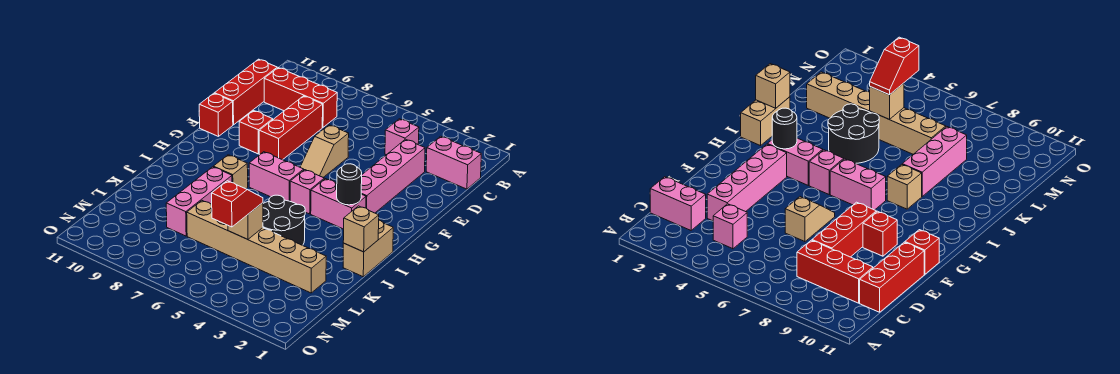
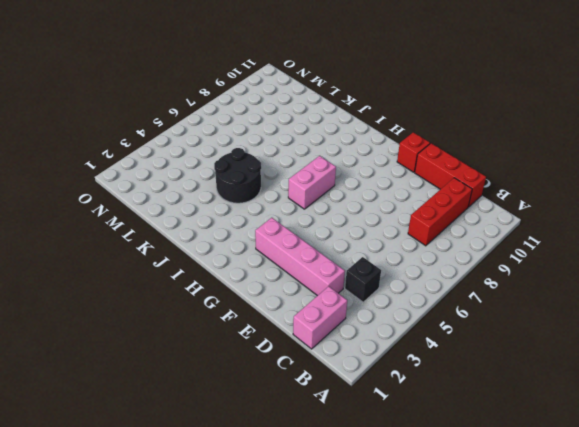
black brick C4 level 1 -> pink brick C4 level 1
none -> red brick D8:F8 level 1
none -> tan slope E6:F6 level 1 top E
none -> red brick F9 level 1

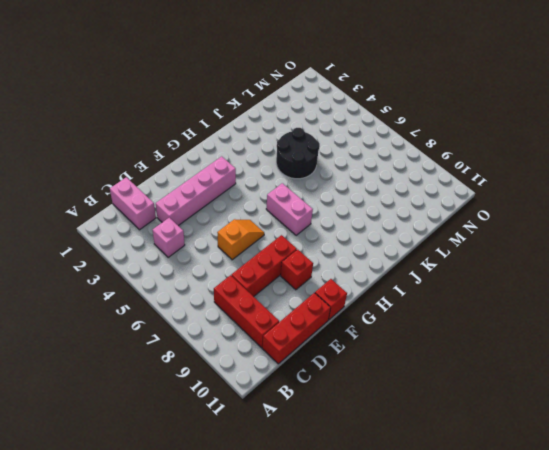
orange slope E6:F6 level 1 top E -> tan slope E6:F6 level 1 top E
none -> pink brick H3:H4 level 1
none -> pink brick H5 level 1
none -> tan brick I1:J1 level 1

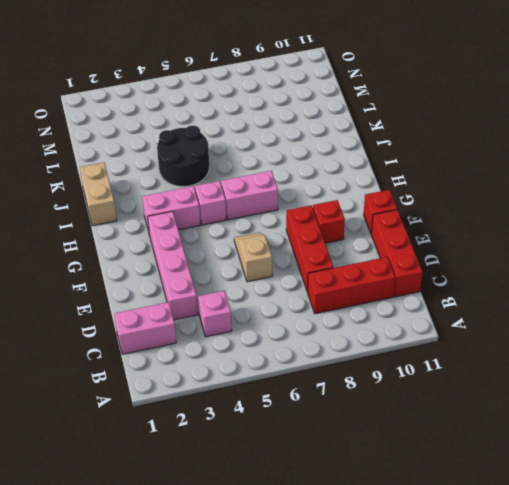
none -> tan brick I8 level 1
none -> pink brick J8:L8 level 1
none -> tan brick L2:L7 level 1

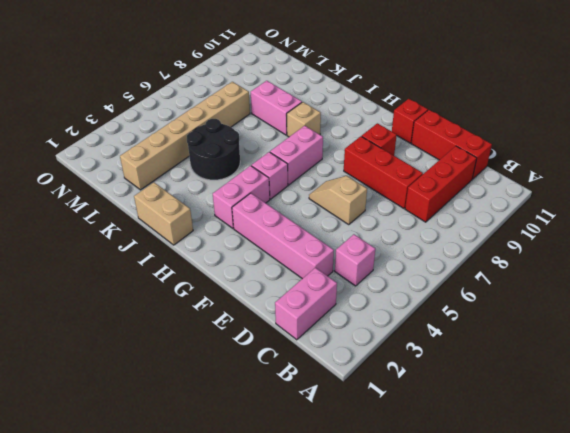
pink brick J8:K8 level 1 -> pink brick J8:L8 level 1
none -> black round brick H3 level 2
none -> tan brick J1 level 2
none -> tan brick L5 level 2

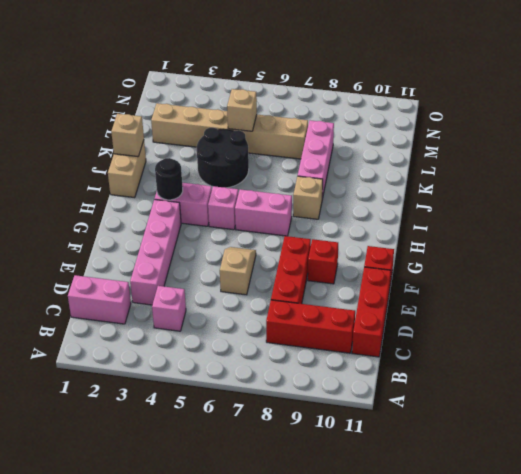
none -> red slope L5:M5 level 3 top M

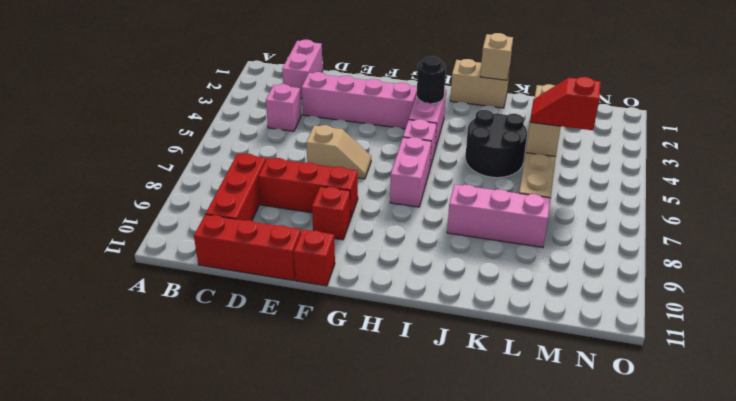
none -> tan brick I8 level 1

